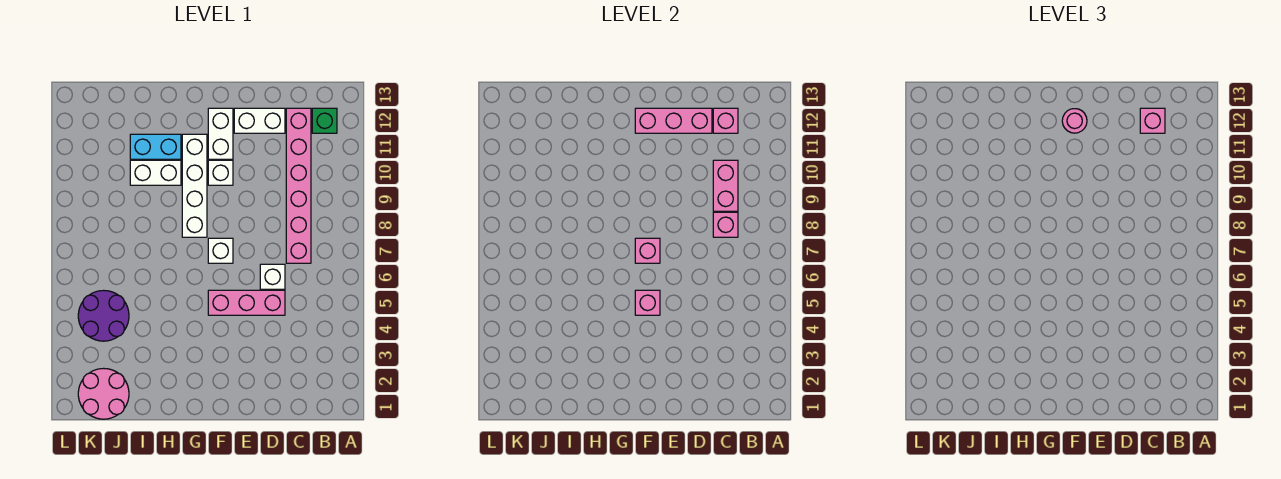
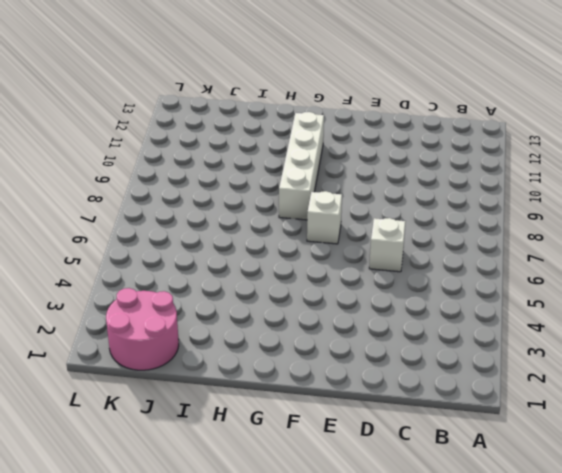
none -> green brick B12 level 1
none -> pink brick C7:C12 level 1
none -> pink brick D5:F5 level 1

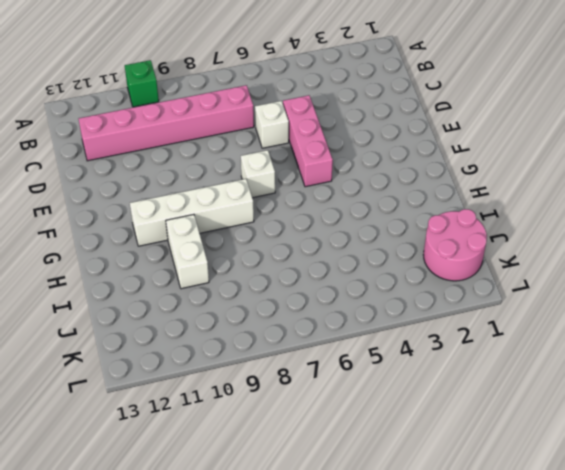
green brick A10 level 1 -> green brick B12 level 1
none -> white brick D12:E12 level 1
none -> white brick F10 level 1
none -> white brick F11:F12 level 1

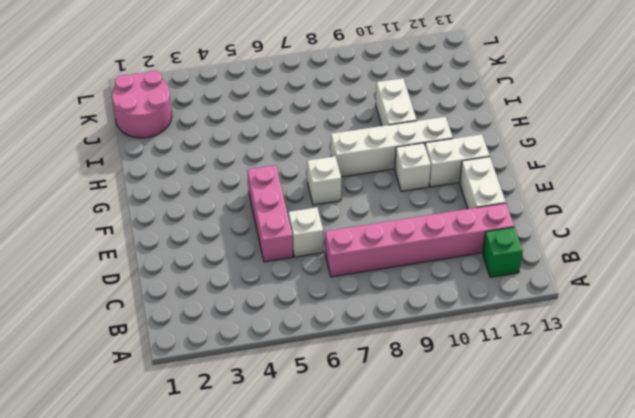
none -> cyan brick H11:I11 level 1
none -> purple round brick J4:K5 level 1
none -> pink brick C8 level 2

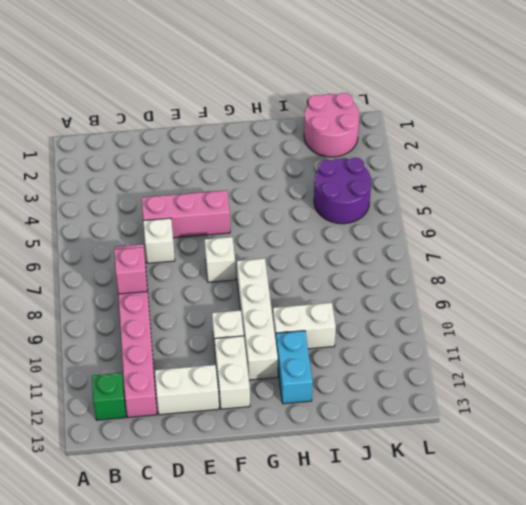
cyan brick H11:H12 level 1 -> cyan brick H11:I11 level 1
none -> pink brick C9:C10 level 2
none -> pink brick C12 level 2
none -> pink brick D12:F12 level 2

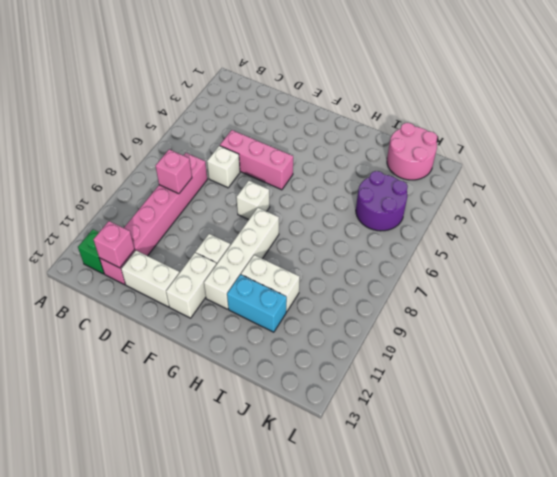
none -> pink brick C9:C10 level 2
none -> pink brick D12:F12 level 2
none -> pink brick F5 level 2

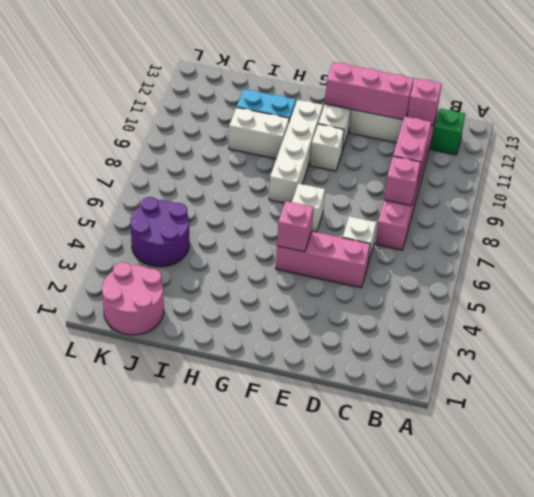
none -> pink brick F7 level 2
none -> pink brick C12 level 3
none -> pink round brick F12 level 3

